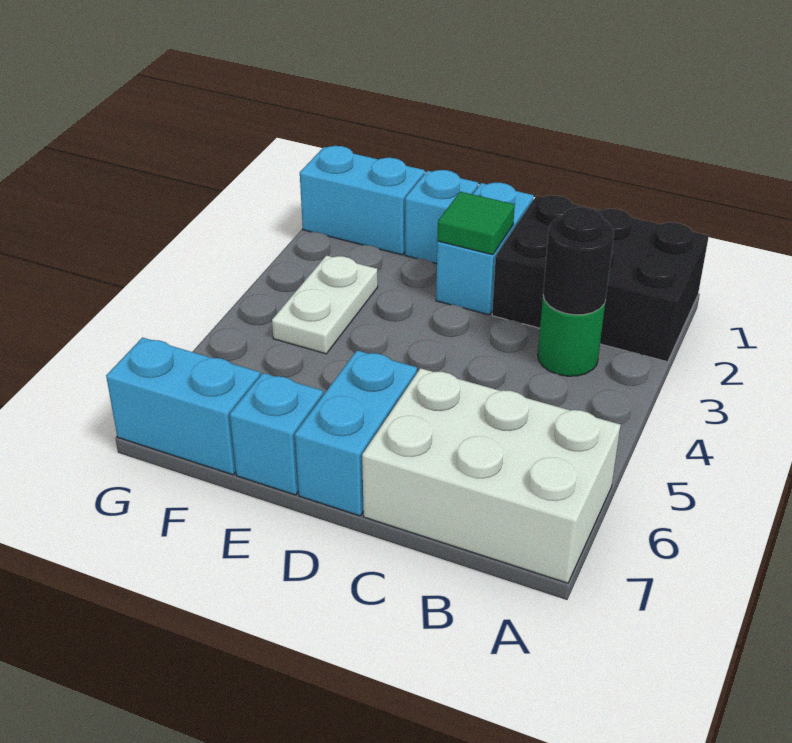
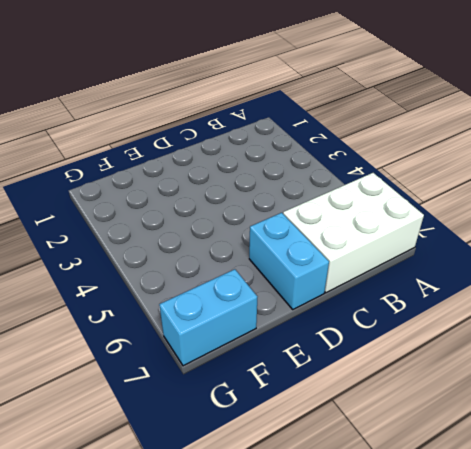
none -> black brick A1:C2 level 1
none -> green round brick B3 level 1
none -> cyan brick D1:D2 level 1

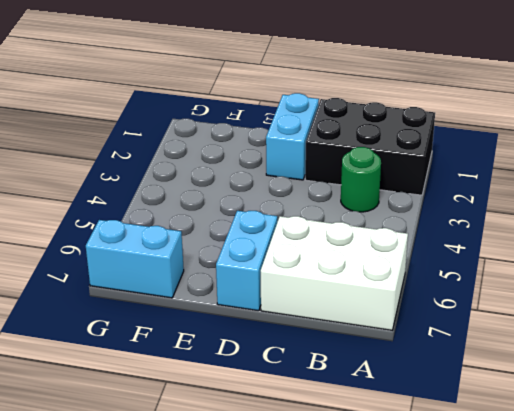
none -> cyan brick E1 level 1
none -> cyan brick E7 level 1
none -> cyan brick F1:G1 level 1

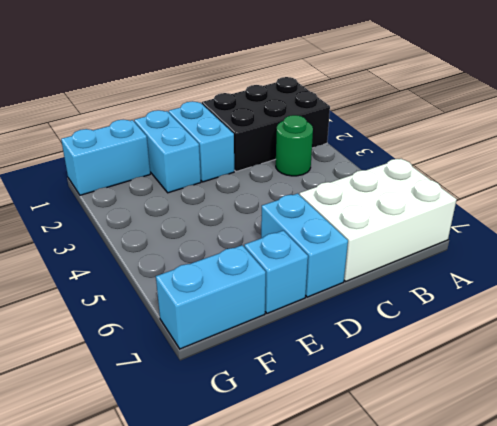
cyan brick E1:E2 level 1 -> cyan brick E1 level 1
none -> white plate F3:F4 level 1
none -> black round brick B3 level 2
none -> green tile D2 level 2

